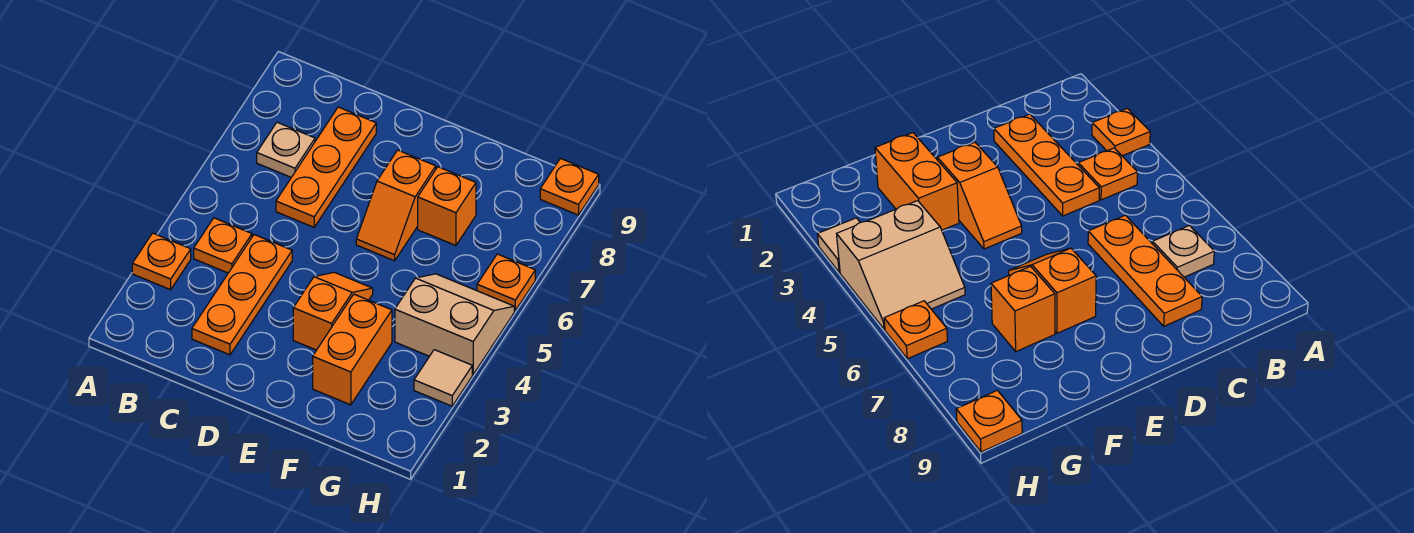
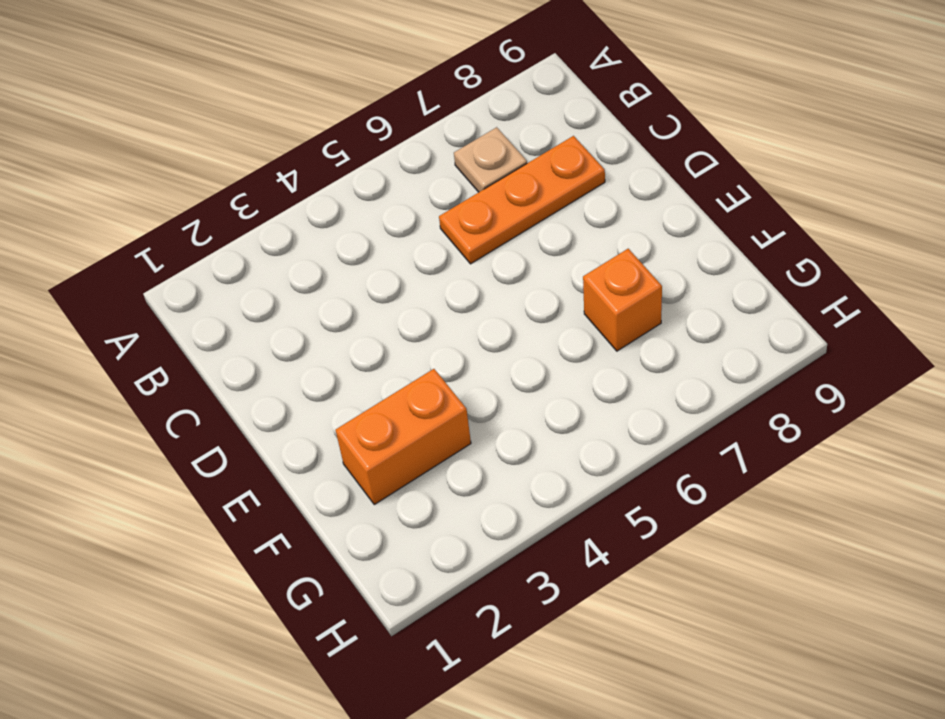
none -> orange plate A3 level 1
none -> orange plate B4 level 1
none -> orange plate C2:C4 level 1

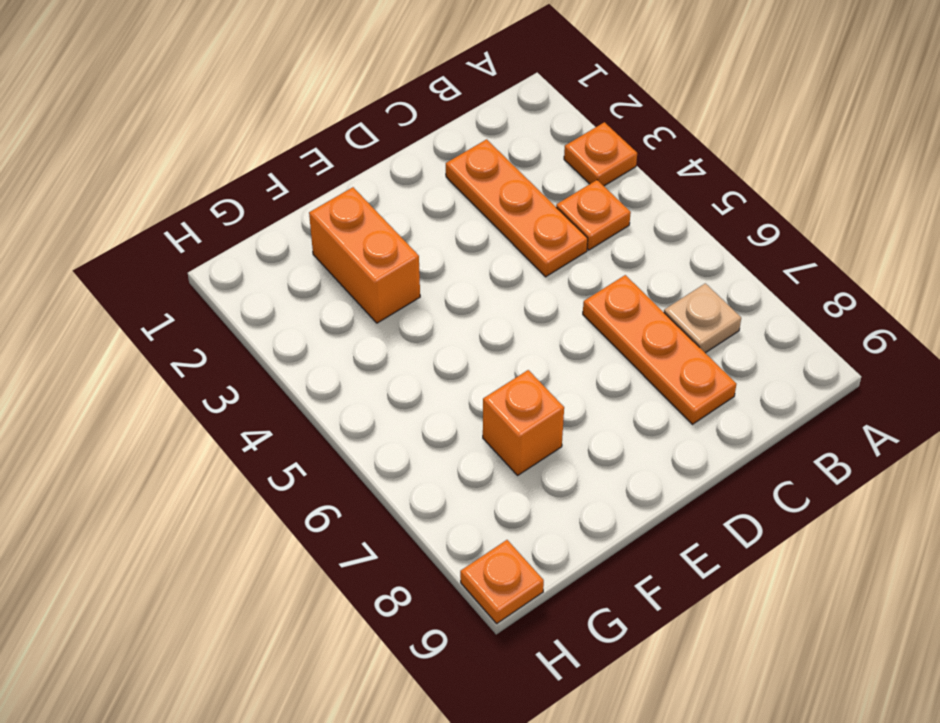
none -> orange slope E3:E4 level 1 top 3
none -> orange slope E6:E7 level 1 top 7
none -> tan slope G4:H5 level 1 top 4

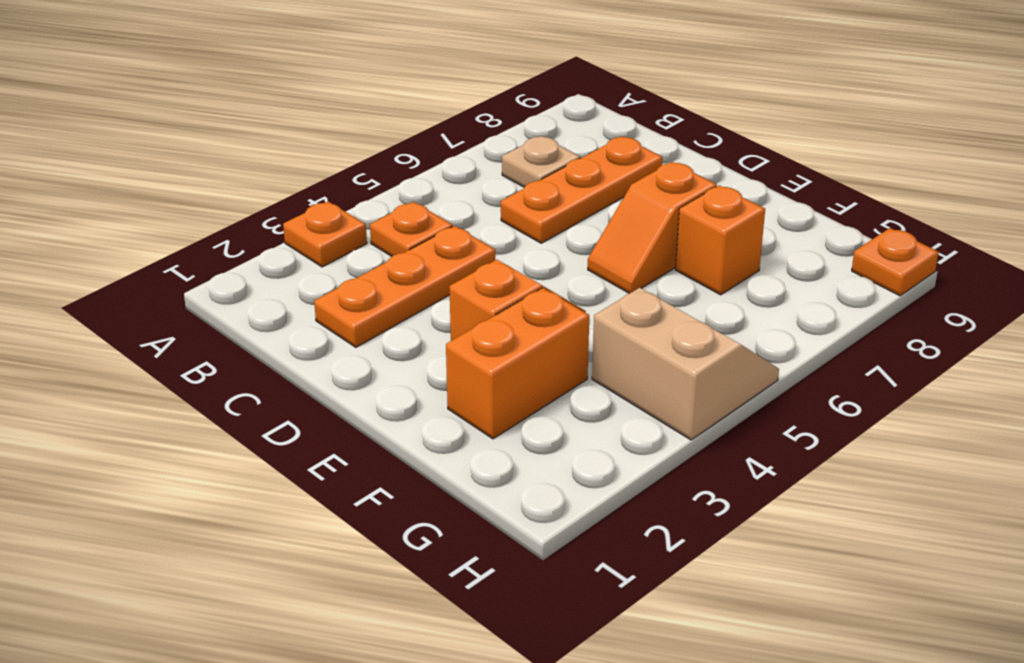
none -> tan tile H3 level 1
none -> orange plate H6 level 1

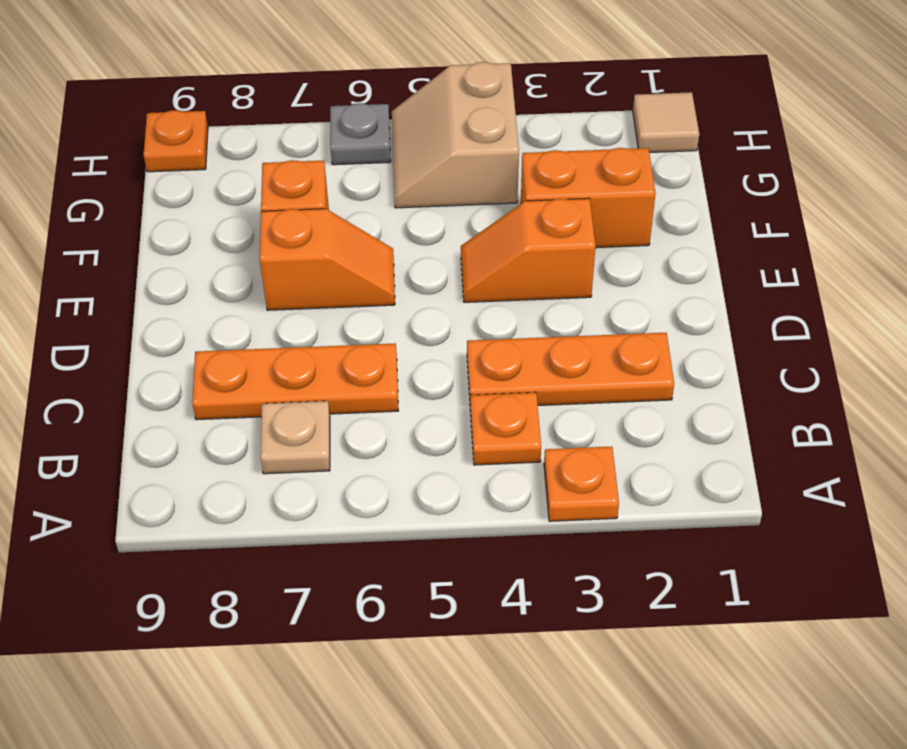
tan tile H1 level 1 -> tan tile H3 level 1
grey plate H6 level 1 -> orange plate H6 level 1

